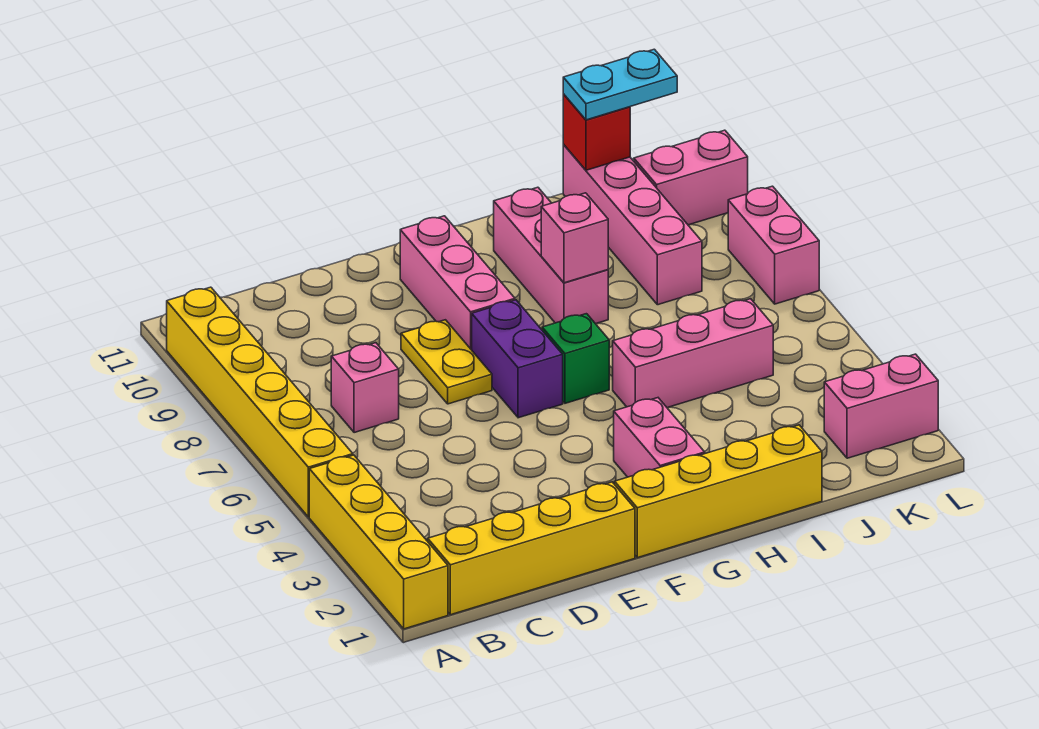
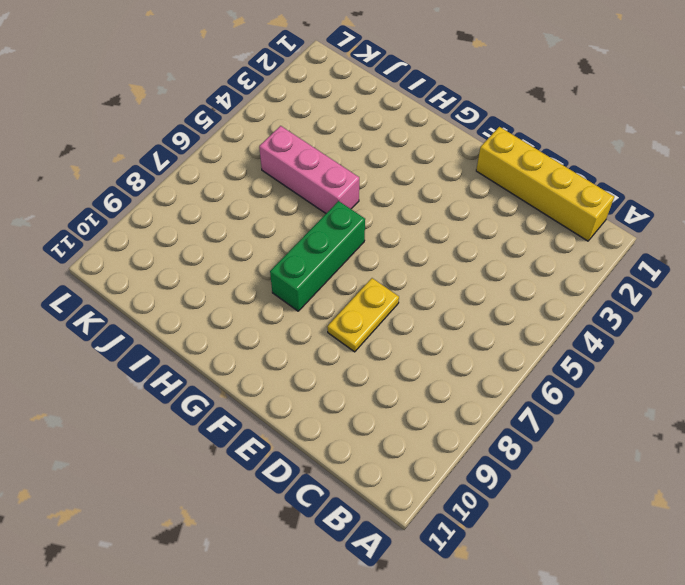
green brick G6:G8 level 1 -> green brick G6 level 1
none -> yellow brick A1:A4 level 1
none -> yellow brick A5:A10 level 1
none -> pink brick C7 level 1

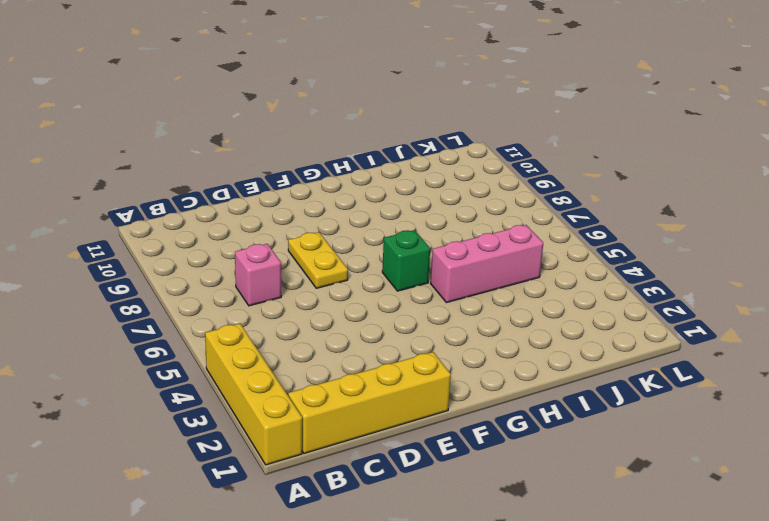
none -> yellow brick A5:A10 level 1
none -> yellow brick F1:I1 level 1
none -> purple brick F6:F7 level 1

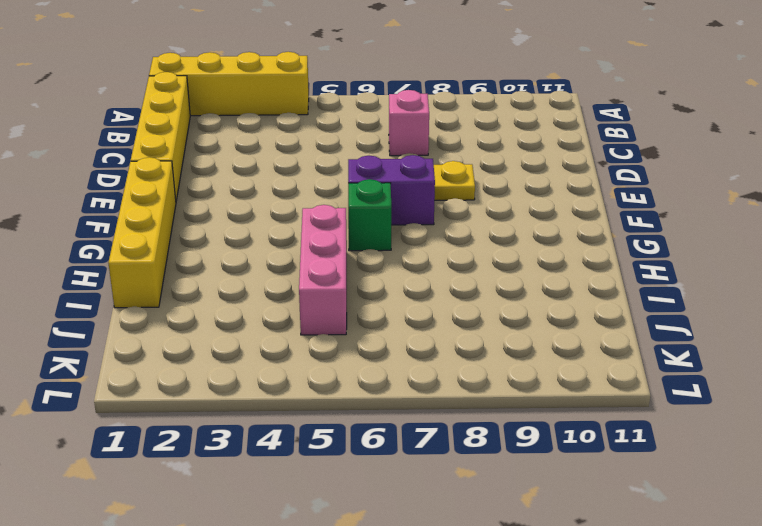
none -> yellow brick A5:A10 level 1
none -> pink brick F8:F10 level 1
none -> pink brick G2:G3 level 1

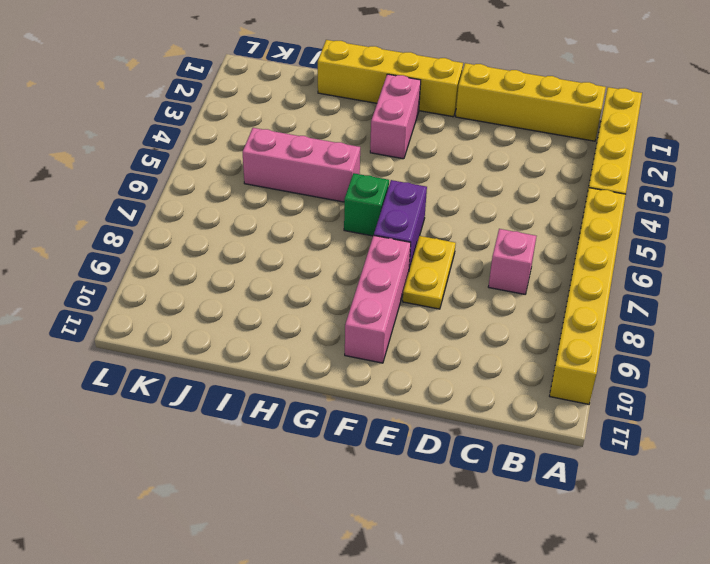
none -> pink brick H8:H10 level 1
none -> pink brick J8:J11 level 1
none -> pink brick K2:L2 level 1

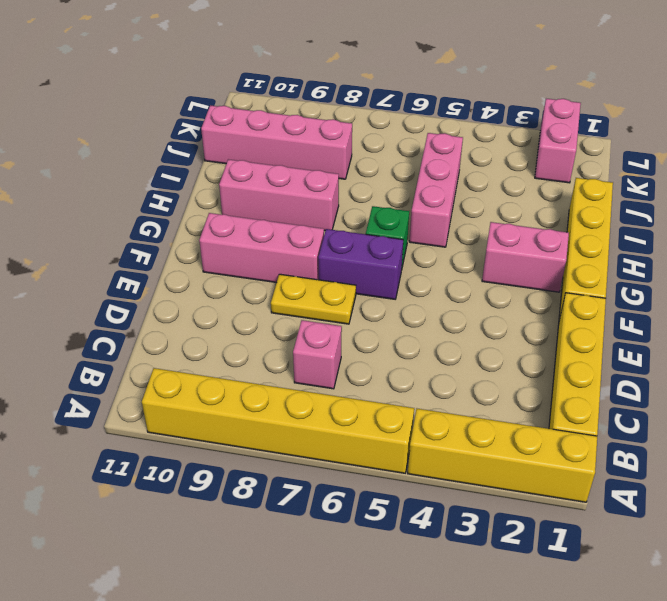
none -> pink brick K10:L10 level 1
none -> pink brick L7:L8 level 1
none -> pink brick H8 level 2

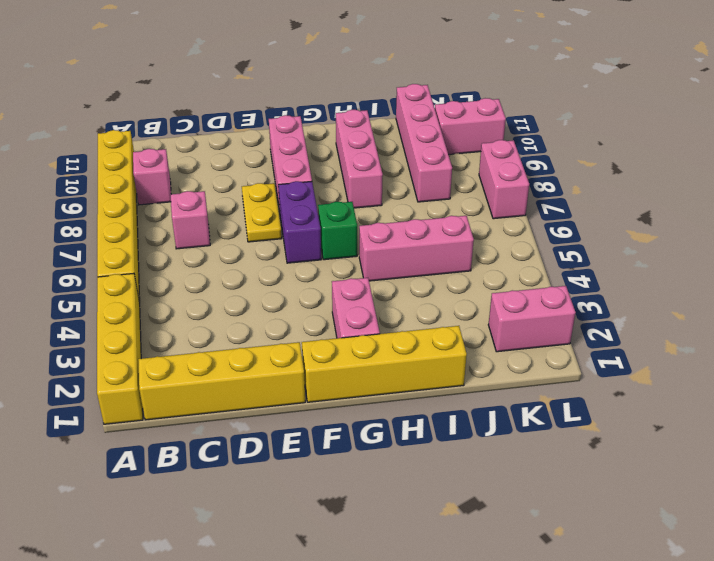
pink brick B9 level 1 -> pink brick H8 level 2
none -> red brick J11 level 2
none -> cyan plate J11:K11 level 3

